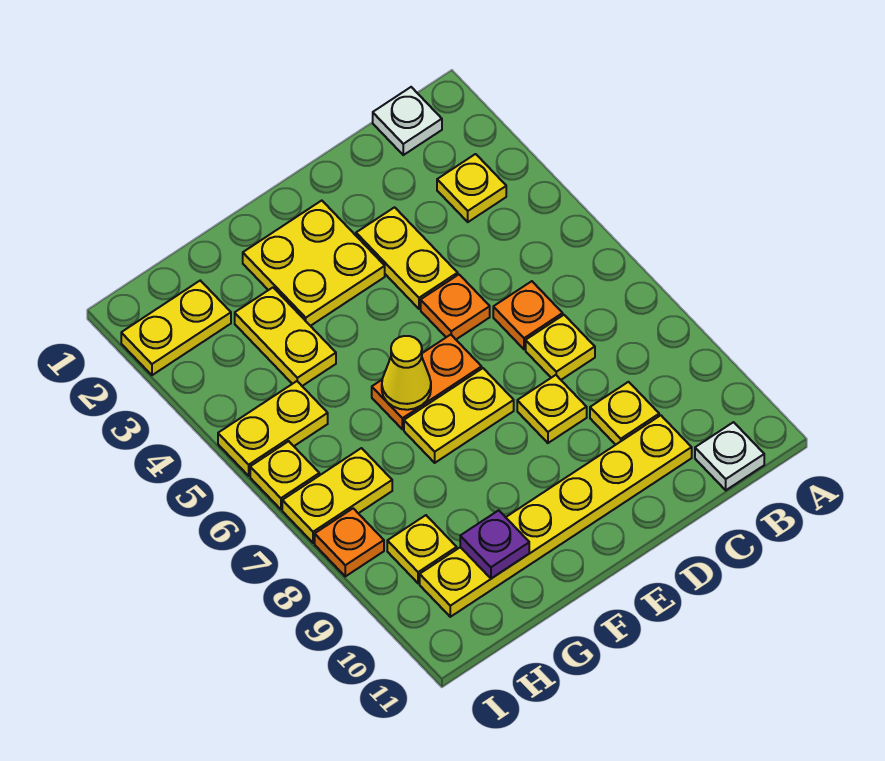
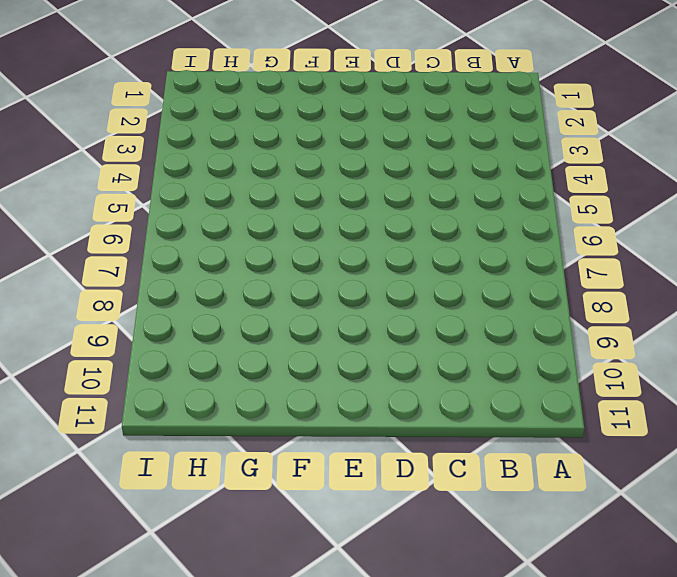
none -> white plate B1 level 1
none -> yellow plate B3 level 1
none -> white plate B11 level 1

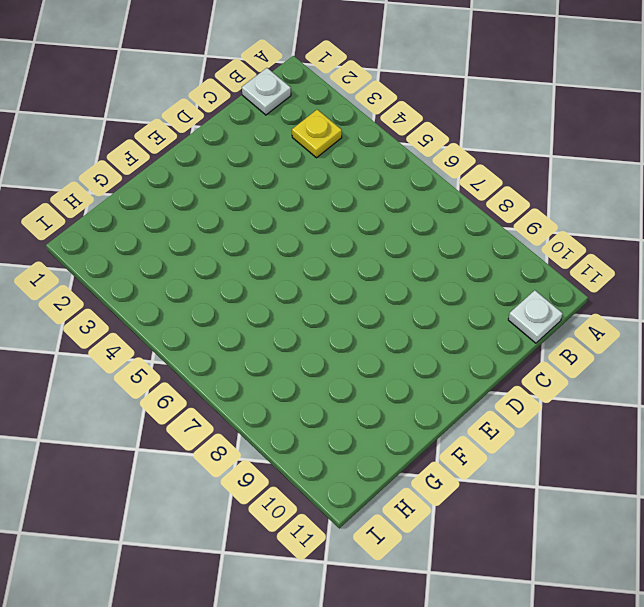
none -> orange plate C6 level 1
none -> yellow plate C7 level 1
none -> yellow plate C9 level 1

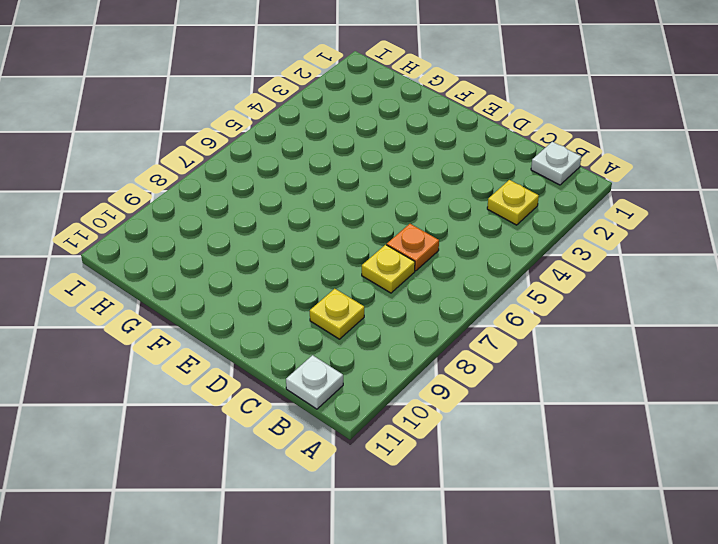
none -> yellow plate C10:H10 level 1
none -> yellow plate D3:D4 level 1
none -> orange plate D5 level 1

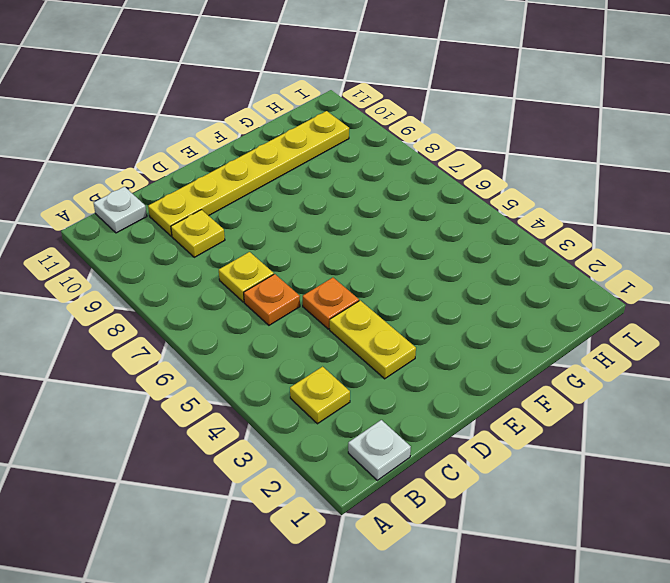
none -> yellow plate D8 level 1
none -> yellow plate E2:F3 level 1
none -> orange plate E6:F6 level 1

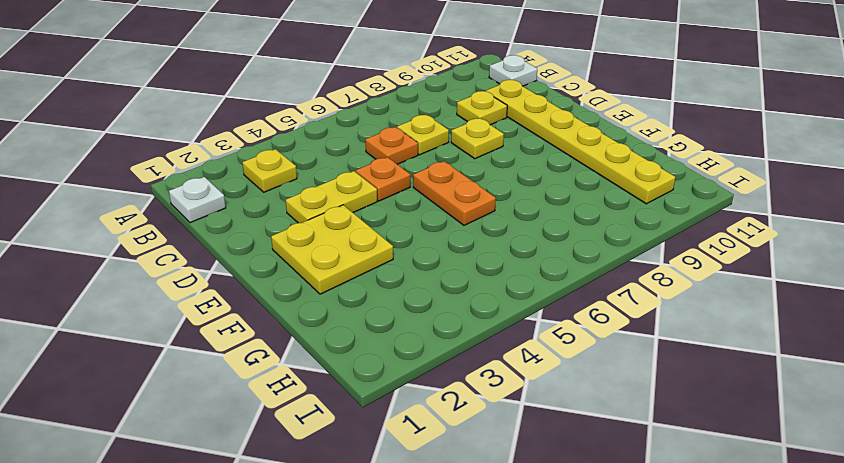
none -> yellow plate E7:F7 level 1
none -> yellow plate G3:G4 level 1
none -> yellow plate H2:I2 level 1

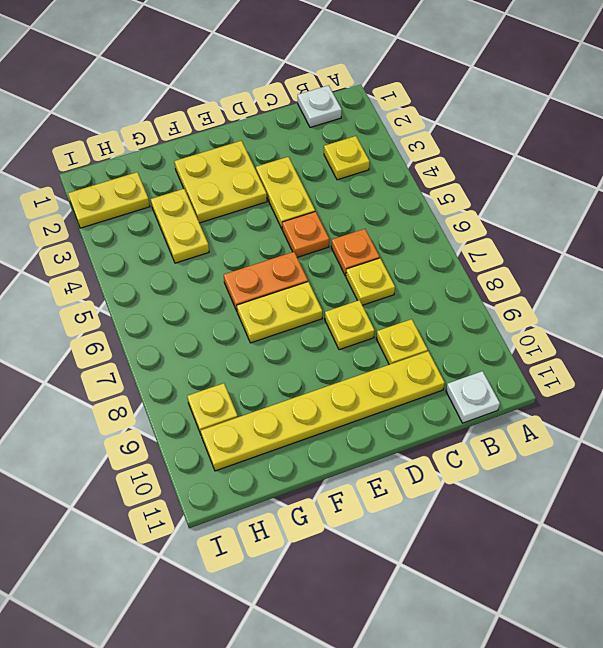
none -> yellow plate H5:I5 level 1
none -> yellow plate H7:I7 level 1
none -> yellow plate I6 level 1

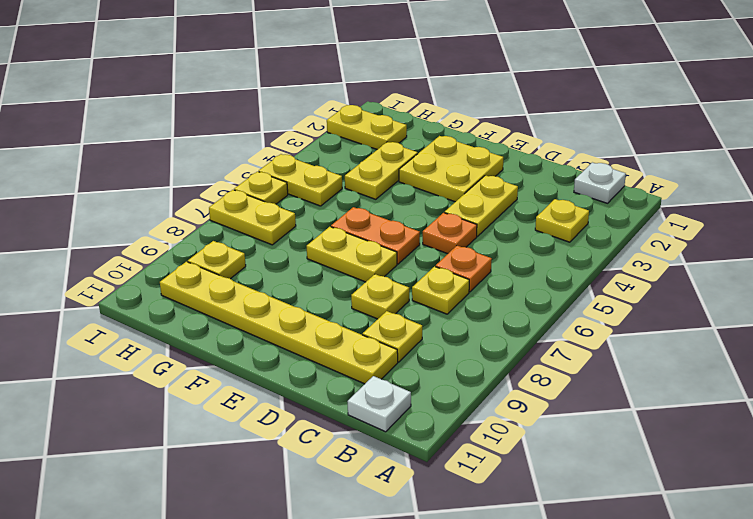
none -> orange plate I8 level 1
none -> yellow cone F6 level 2
none -> purple plate G10 level 2

